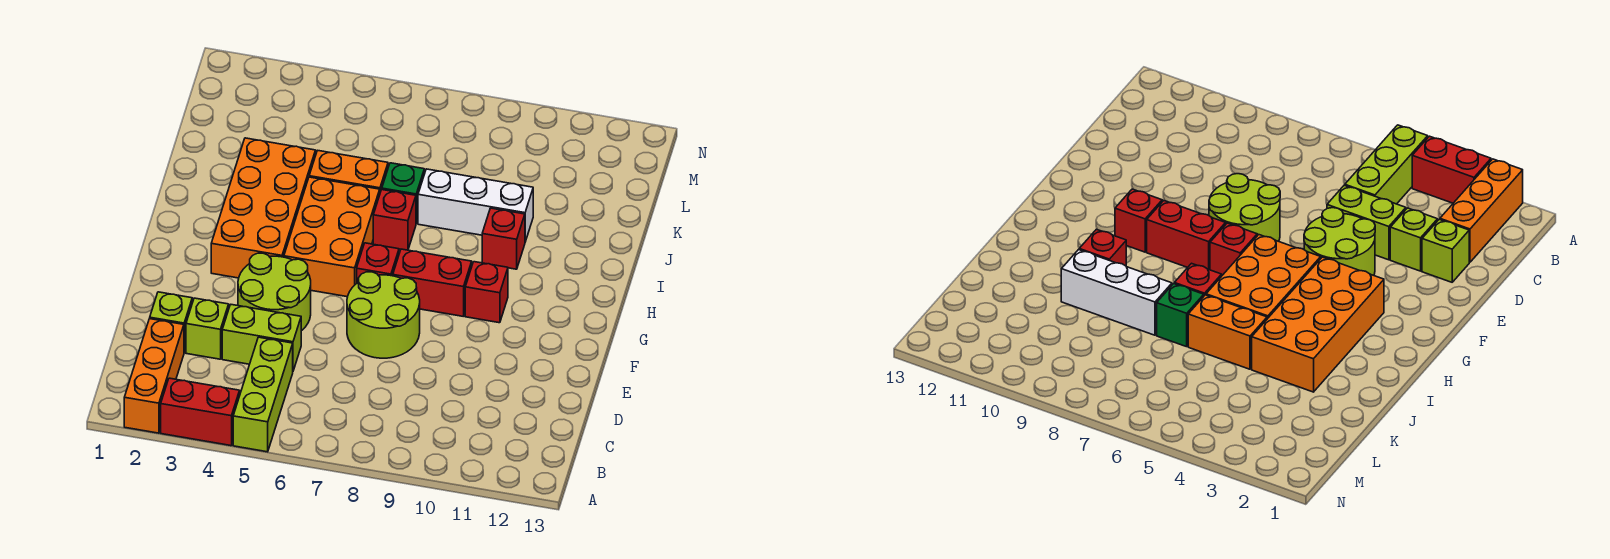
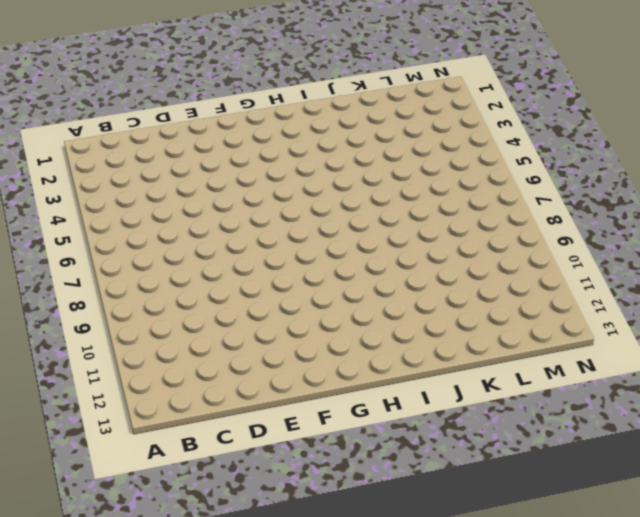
none -> orange brick A2:C2 level 1
none -> red brick A3:A4 level 1
none -> lime brick A5:C5 level 1

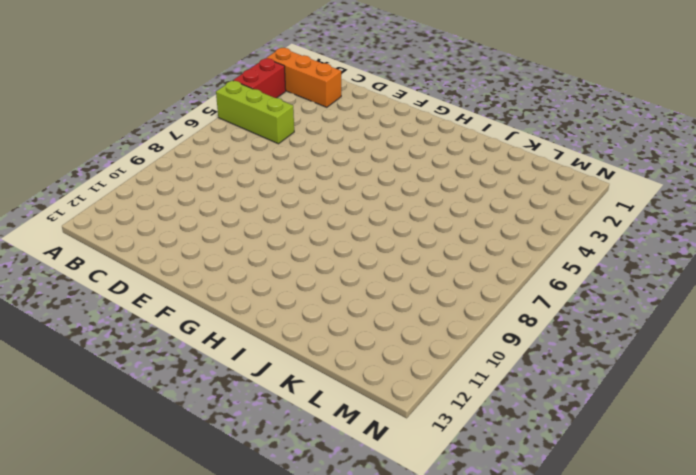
none -> lime brick D2 level 1
none -> lime brick D3 level 1
none -> lime brick D4:D5 level 1

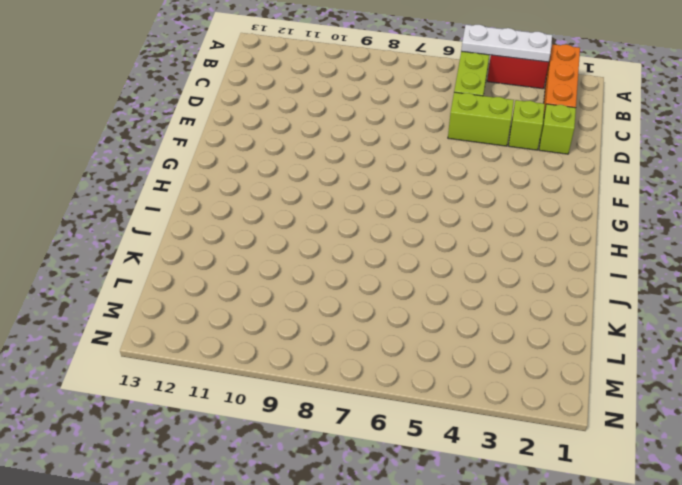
white plate A3:A5 level 2 -> none
none -> lime round brick E4:F5 level 1
none -> lime round brick E7:F8 level 1
none -> orange brick G3:J4 level 1

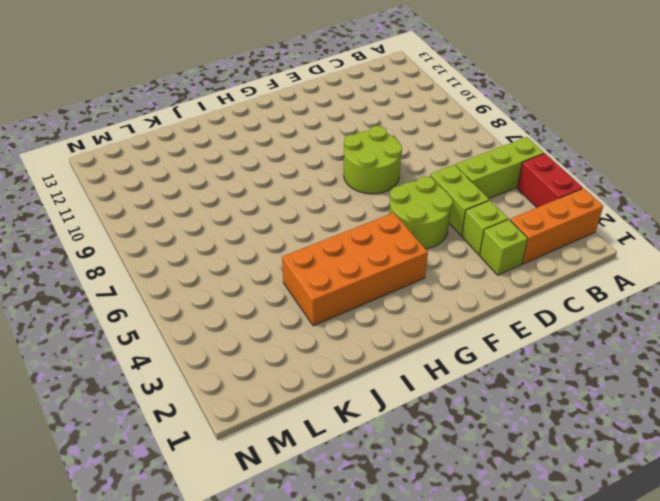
none -> orange brick G5:I6 level 1
none -> red brick G7 level 1
none -> red brick G8:G9 level 1

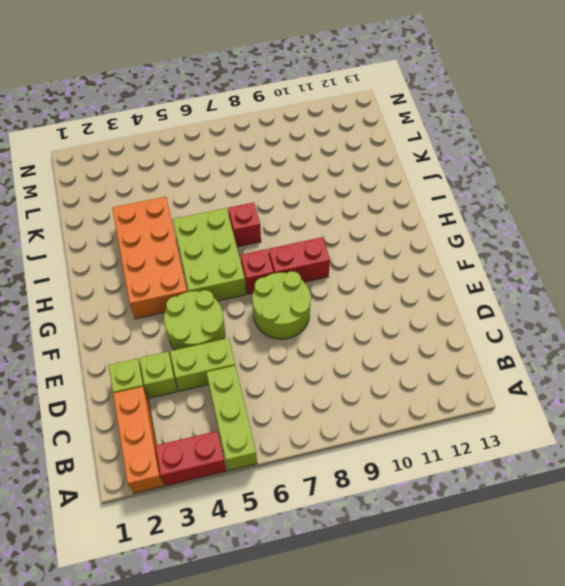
lime brick G5:I6 level 1 -> orange brick G5:I6 level 1
none -> red brick G10 level 1
none -> red brick I10 level 1
none -> orange brick J5:J6 level 1

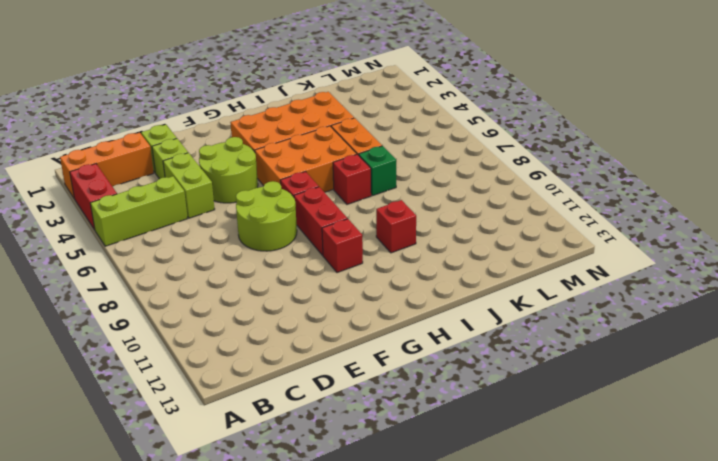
none -> white brick J8:J10 level 1

